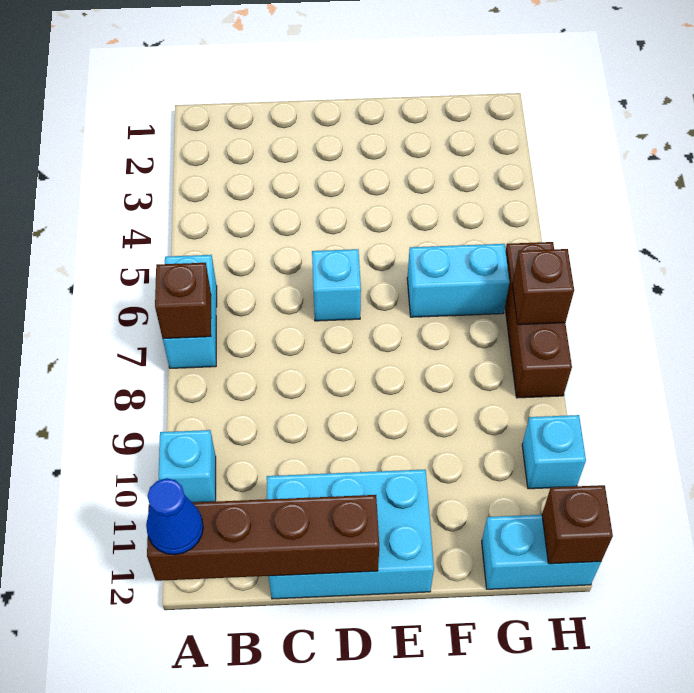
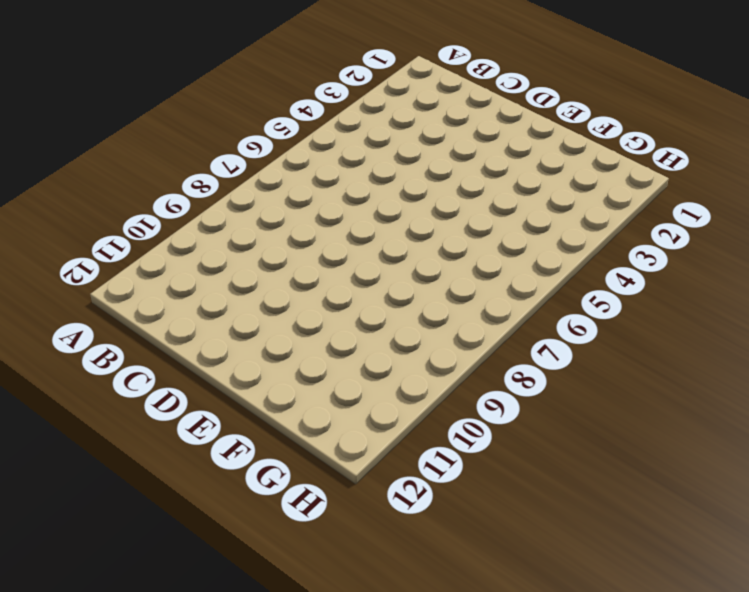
none -> cyan brick A6:A7 level 1
none -> cyan brick A10 level 1
none -> cyan brick C11:E12 level 1

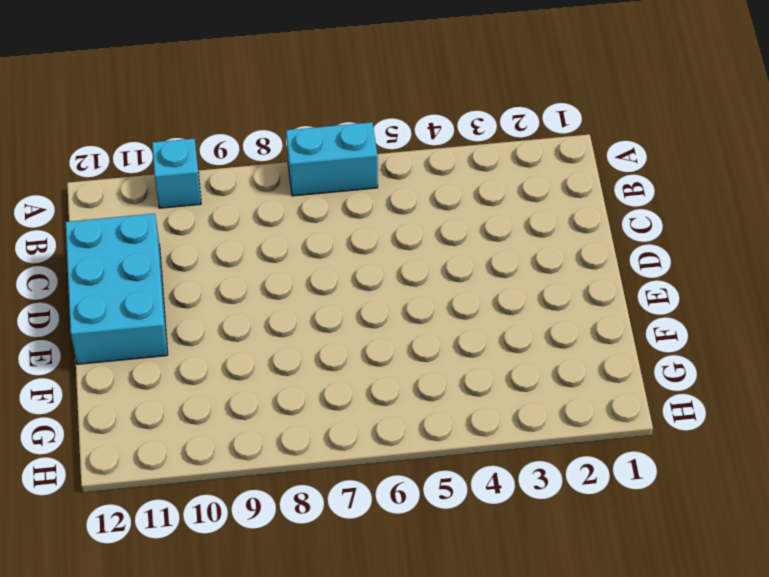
none -> cyan brick D6 level 1
none -> cyan brick F6:G6 level 1
none -> cyan brick G12:H12 level 1

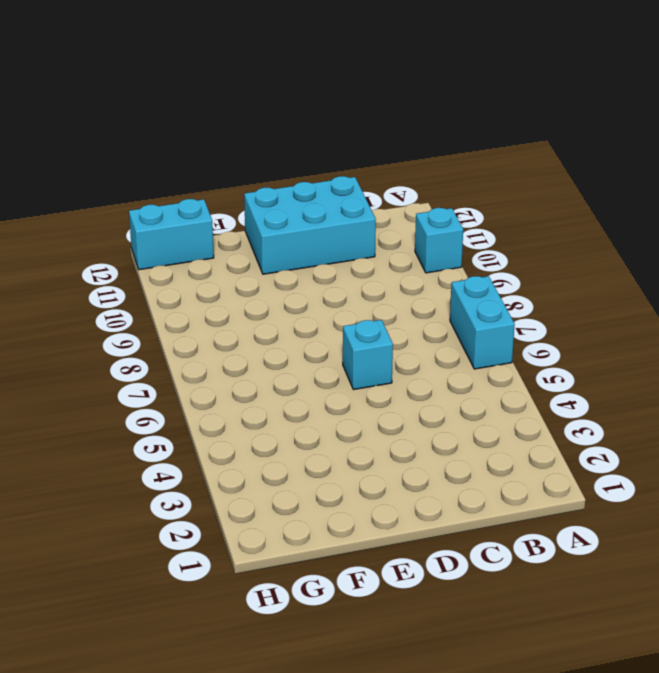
none -> cyan brick F6:G6 level 1
none -> brown brick H6:H8 level 1
none -> cyan brick H10 level 1

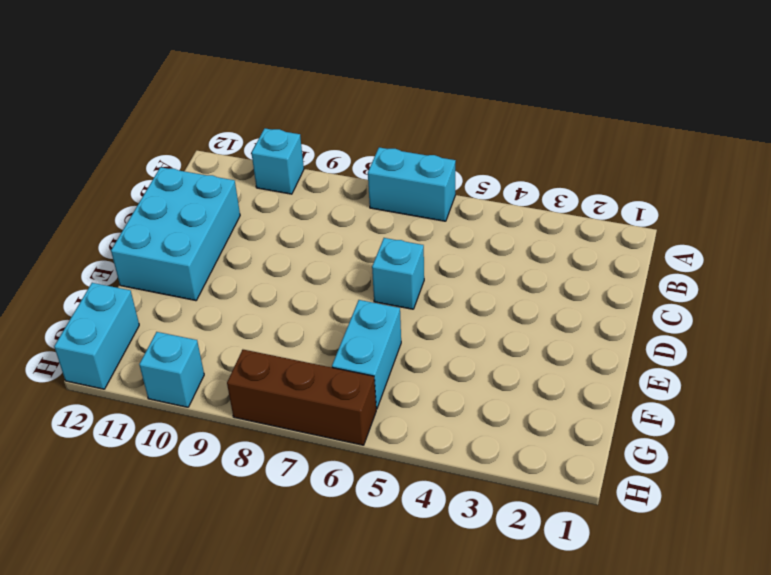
none -> brown brick A7 level 2
none -> brown brick A12:D12 level 2
none -> brown brick H7 level 2

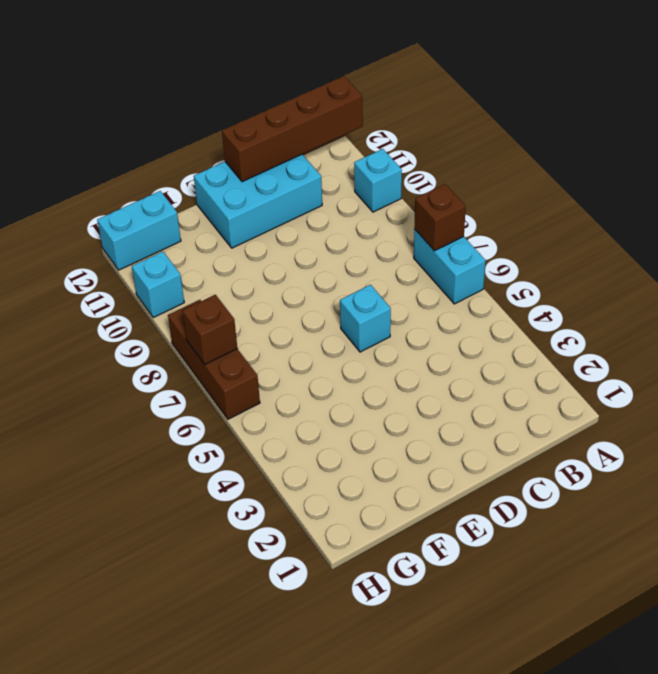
none -> cyan brick F6:G6 level 1
none -> brown brick H12 level 2
none -> blue cone A12 level 3

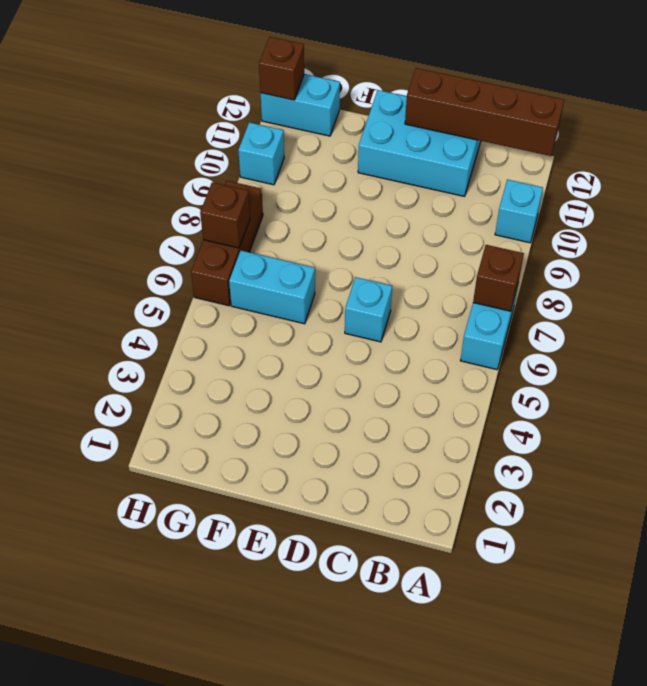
none -> blue cone A12 level 3

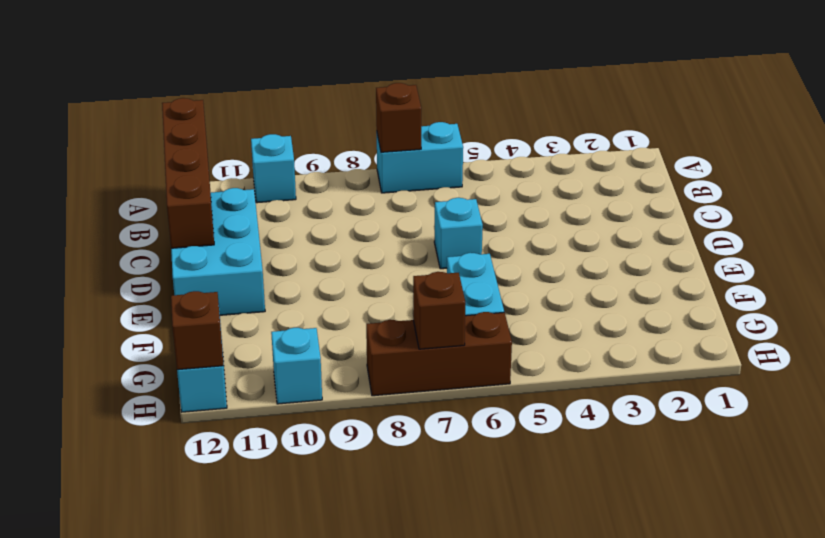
none -> blue cone A12 level 3

